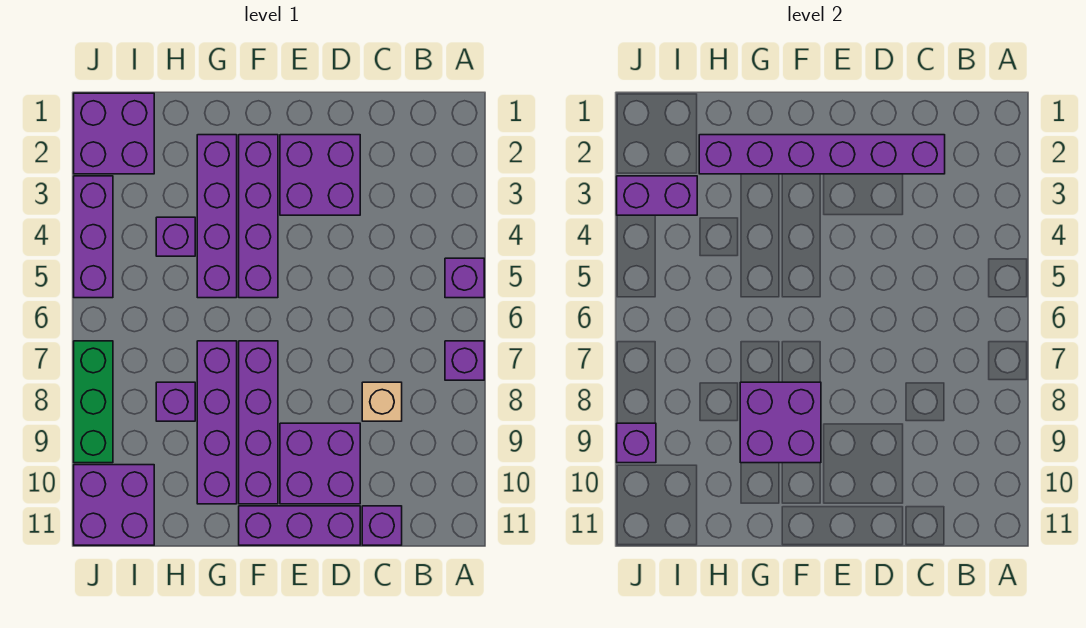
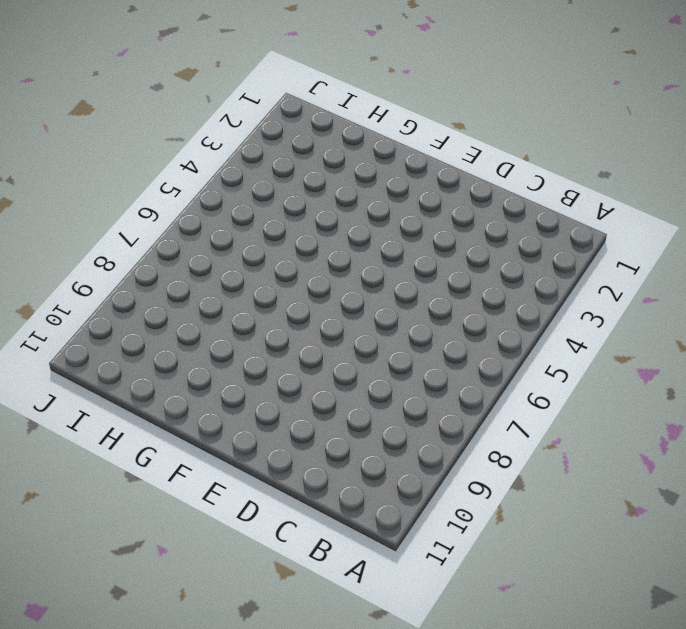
none -> purple brick A5 level 1
none -> purple brick A7 level 1
none -> tan brick C8 level 1

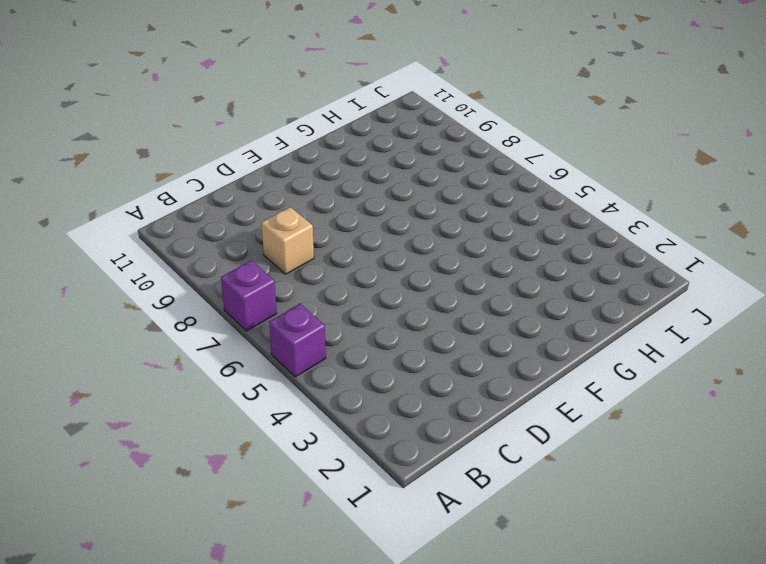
none -> purple brick C11 level 1
none -> purple brick D2:E3 level 1
none -> purple brick D9:E10 level 1

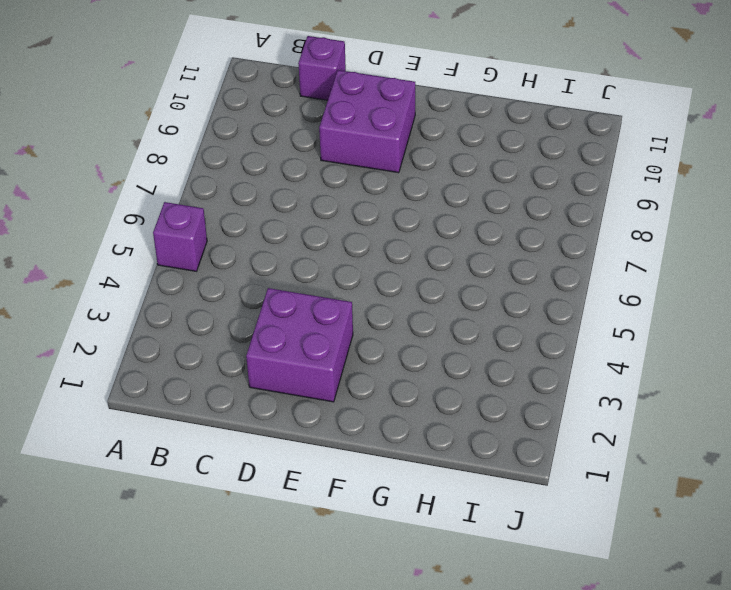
none -> purple brick A7 level 1
none -> tan brick C8 level 1
none -> purple brick D11:F11 level 1

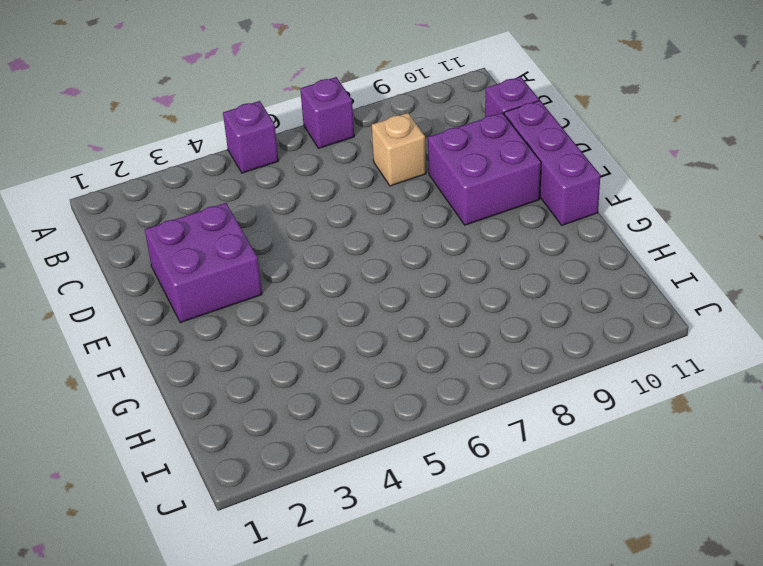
none -> purple brick F2:F5 level 1
none -> purple brick F7:F10 level 1
none -> purple brick G2:G5 level 1

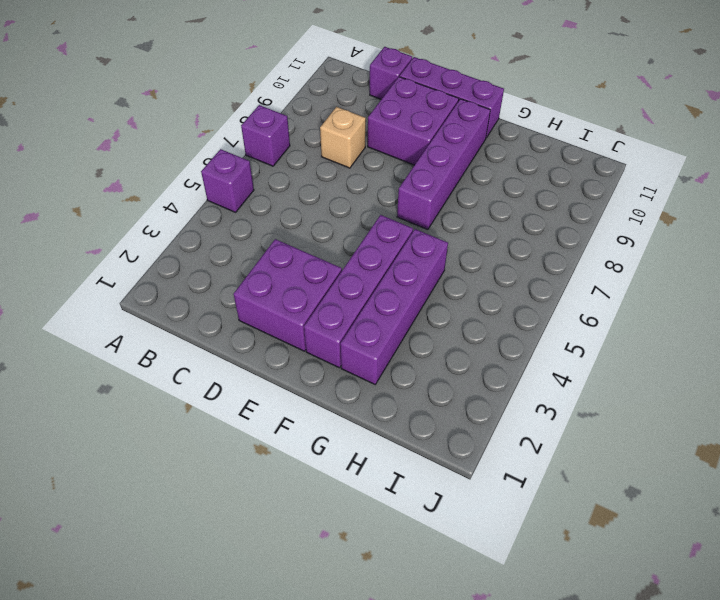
none -> purple brick G7:G10 level 1
none -> purple brick H4 level 1
none -> purple brick H8 level 1

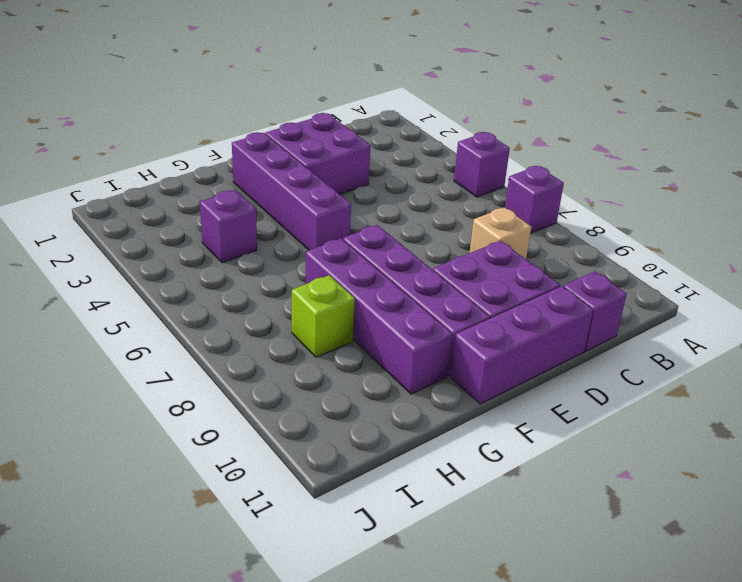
lime brick H8 level 1 -> purple brick H8 level 1
none -> purple brick G2:G5 level 1
none -> purple brick I1:J2 level 1
none -> purple brick I10:J11 level 1

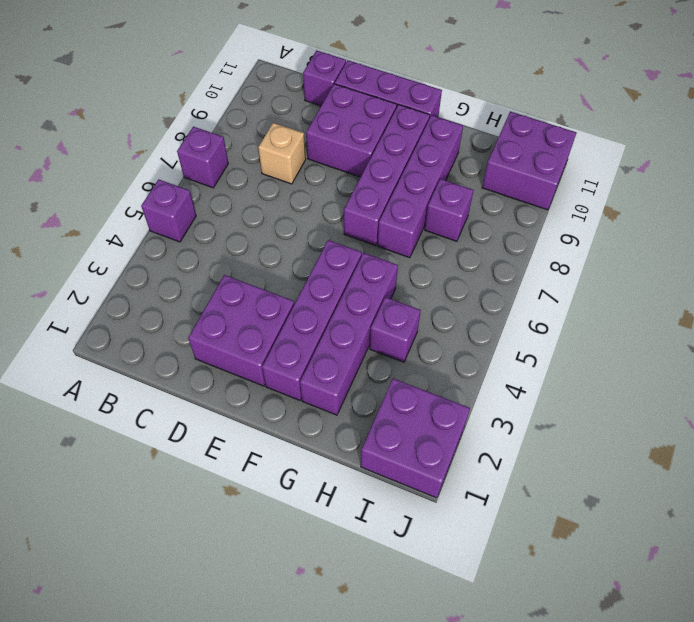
none -> purple brick J3:J5 level 1
none -> green brick J7:J9 level 1
none -> purple brick C2:H2 level 2

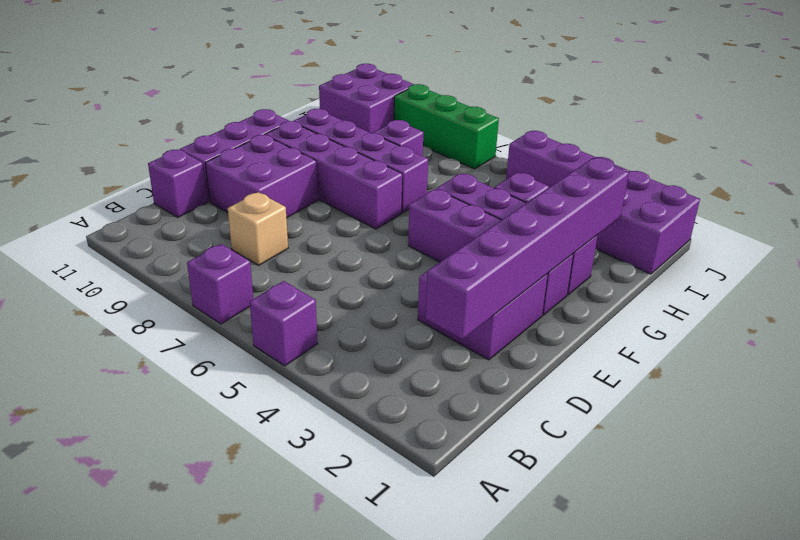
none -> purple brick F8:G9 level 2
none -> purple brick I3:J3 level 2
none -> purple brick J9 level 2

